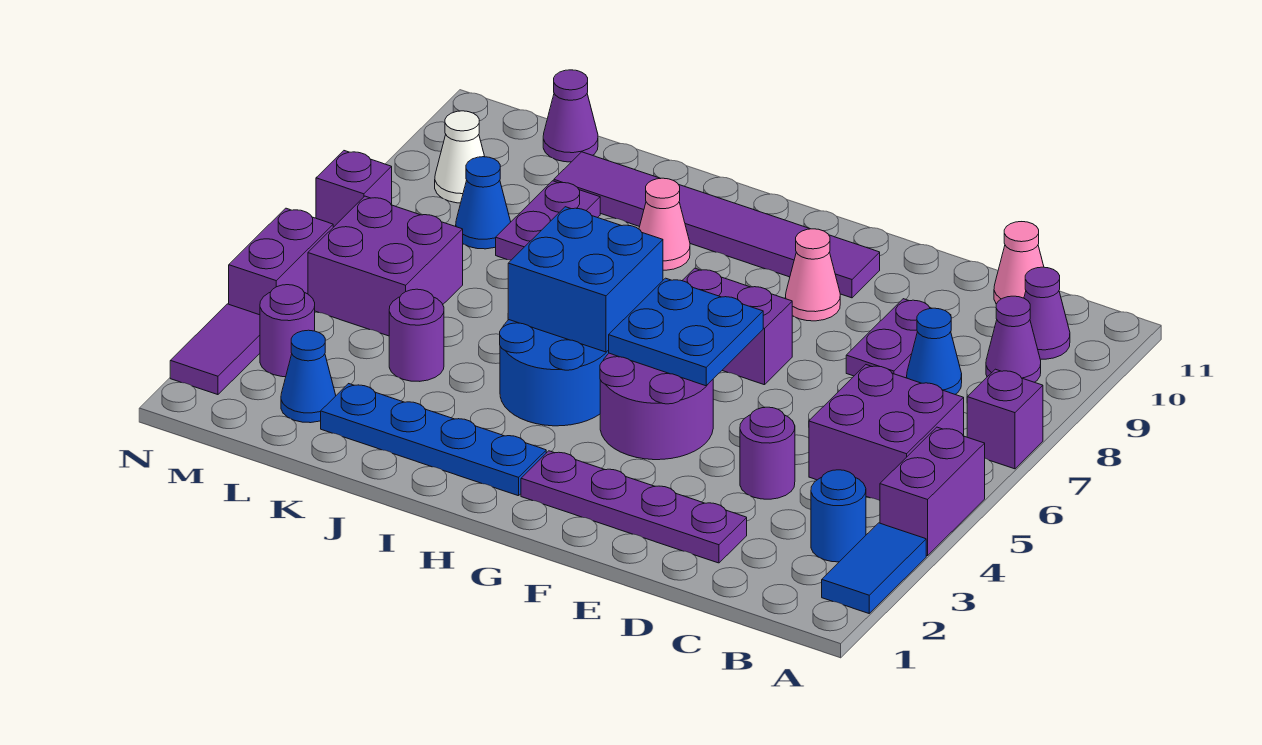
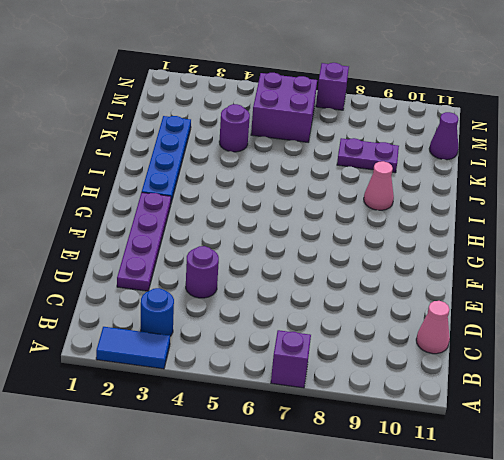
none -> purple brick A4:A5 level 1
none -> purple brick B5:C6 level 1
none -> purple cone B9 level 1
none -> purple cone B10 level 1

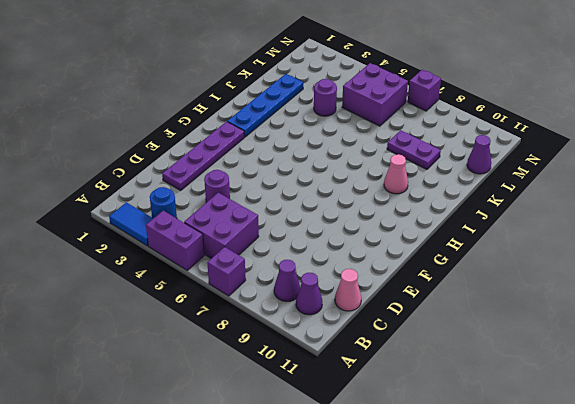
none -> blue cone C8 level 1
none -> purple plate D8:D9 level 1
none -> purple round brick F4:G5 level 1
none -> purple brick F7:G7 level 1

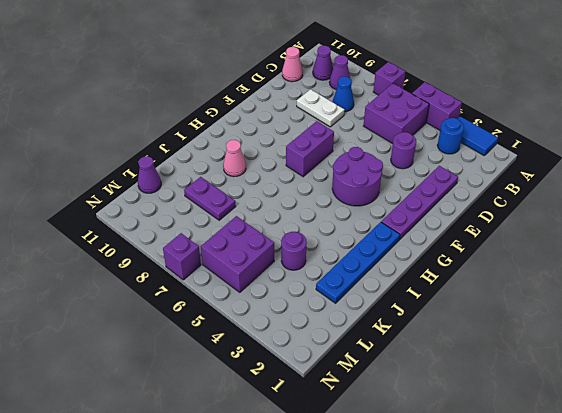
white plate D8:D9 level 1 -> purple plate D8:D9 level 1
none -> pink cone F9 level 1
none -> purple tile F10:K10 level 1
none -> blue round brick H4:I5 level 1
none -> blue cone L2 level 1

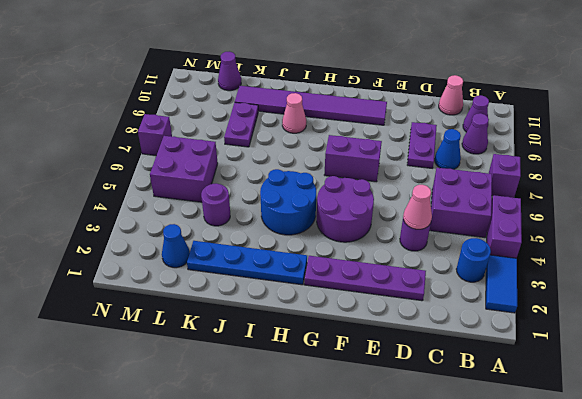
pink cone D4 level 2 -> pink cone F9 level 1
none -> blue cone L8 level 1
none -> purple round brick M3 level 1
none -> white cone M9 level 1
none -> purple tile N2:N3 level 1

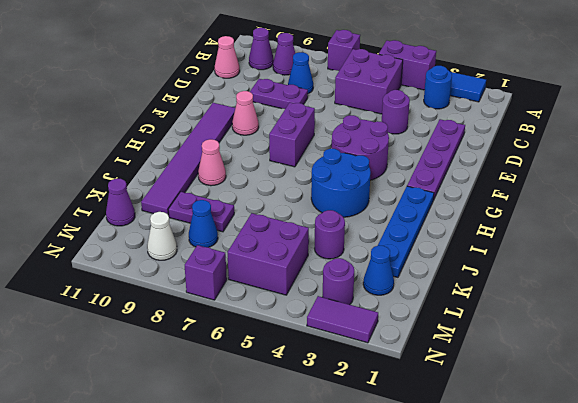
none -> purple brick N4:N5 level 1
none -> blue plate F5:G6 level 2
none -> blue brick H5:I6 level 2

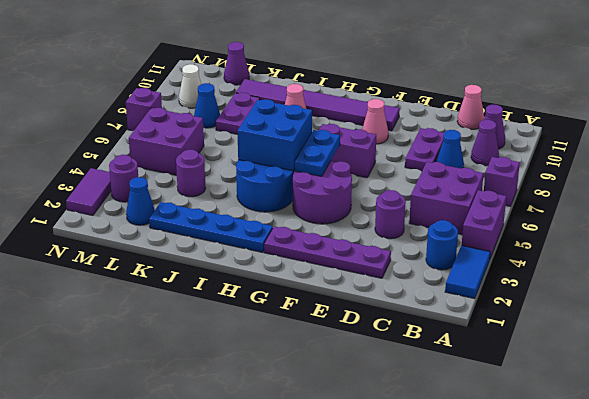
blue plate G5:G6 level 2 -> blue plate F5:G6 level 2
none -> purple brick N4:N5 level 1

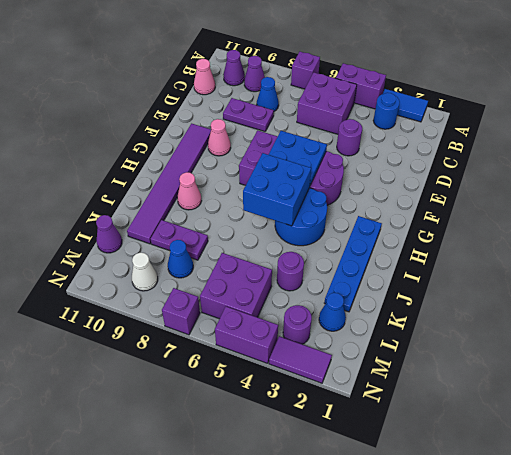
none -> purple plate D2:G2 level 1

